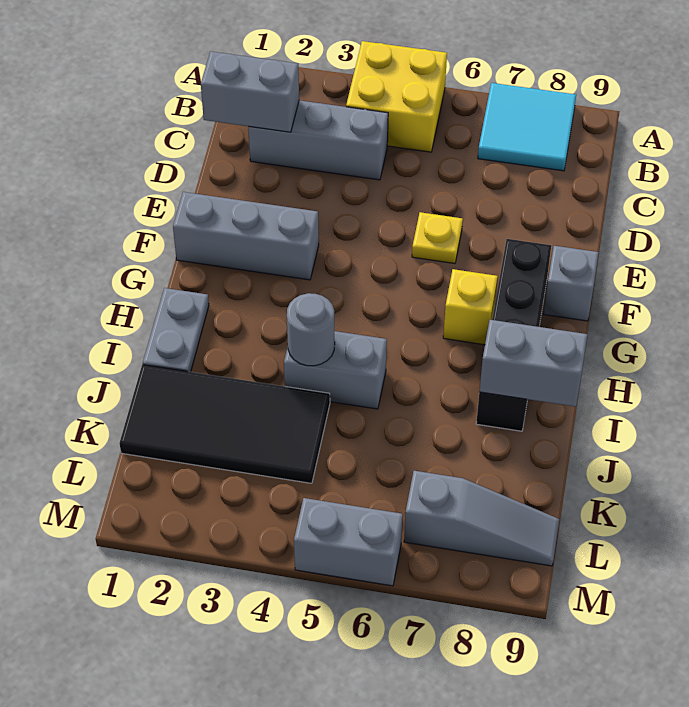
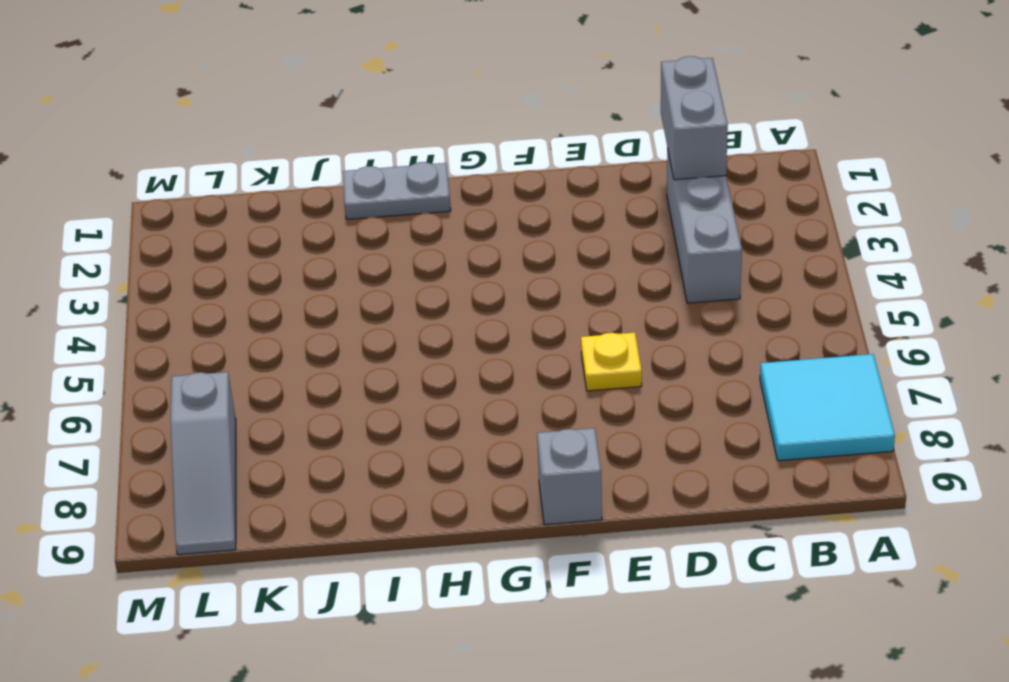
none -> yellow brick A4:B5 level 1
none -> grey brick F1:F3 level 1
none -> black brick F8:I8 level 1

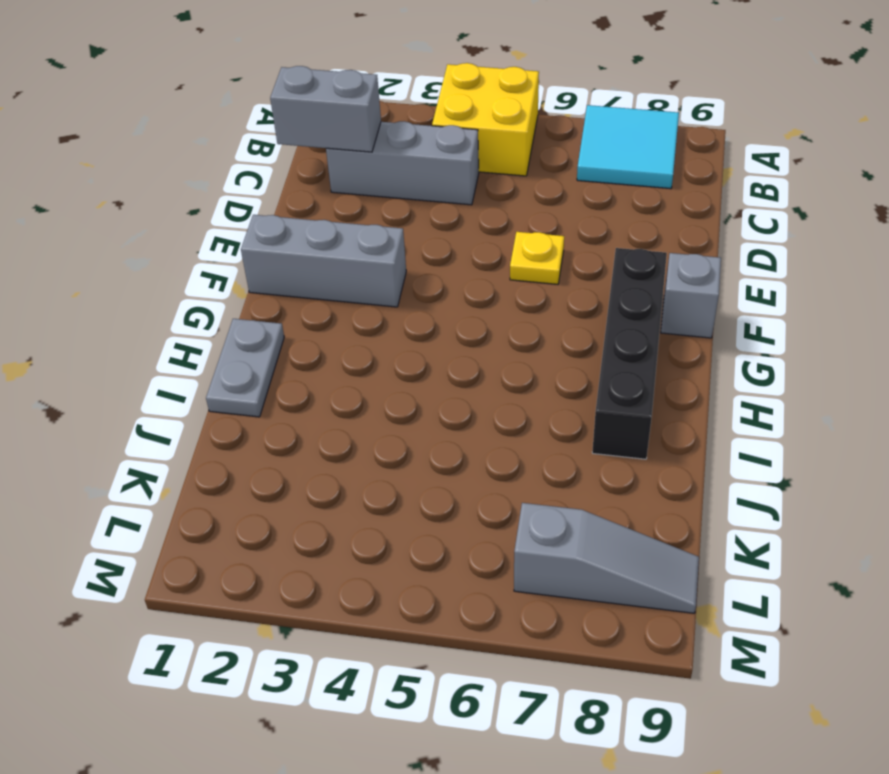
none -> yellow brick G7 level 1
none -> grey brick I4:I5 level 1
none -> black tile J1:K4 level 1

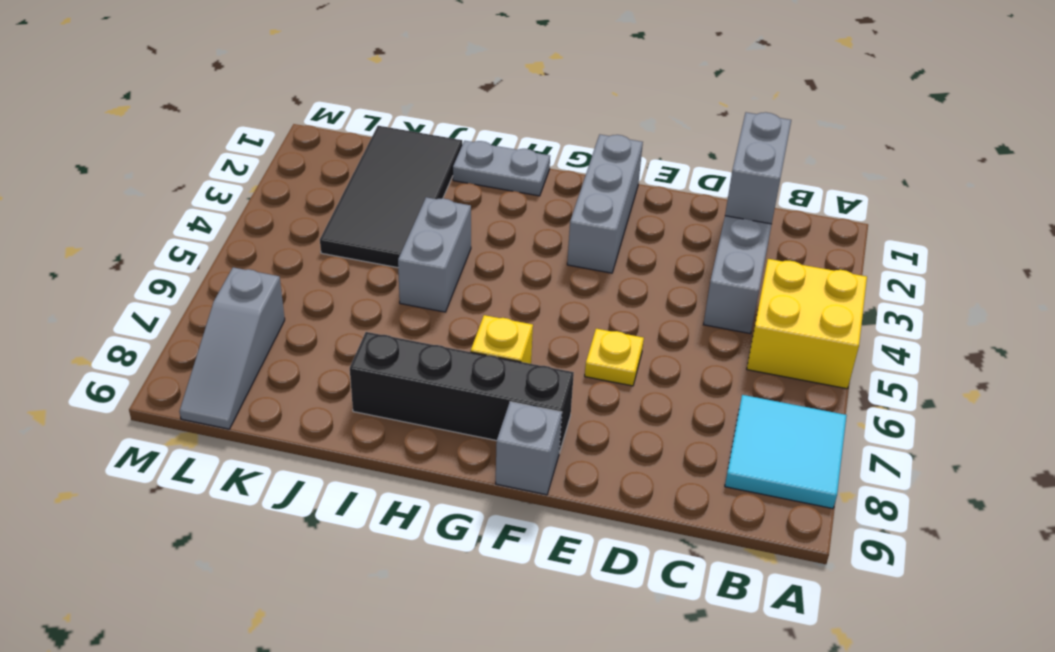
none -> grey brick M5:M6 level 1
none -> grey round brick I4 level 2
none -> grey brick I8:I9 level 2

